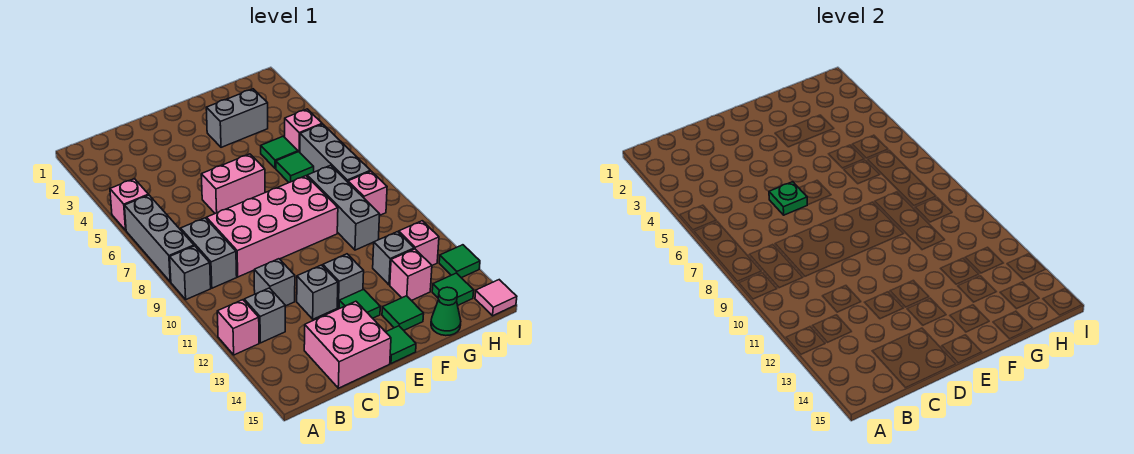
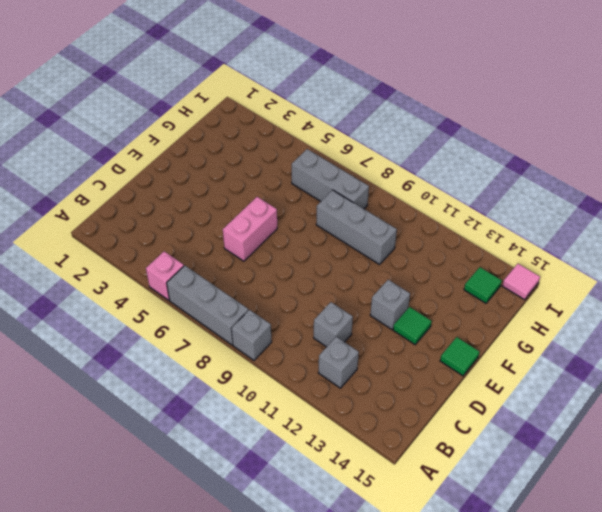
none -> pink brick A12 level 1
none -> grey brick B8:B9 level 1
none -> pink brick C8:F9 level 1
none -> pink brick C14:D15 level 1

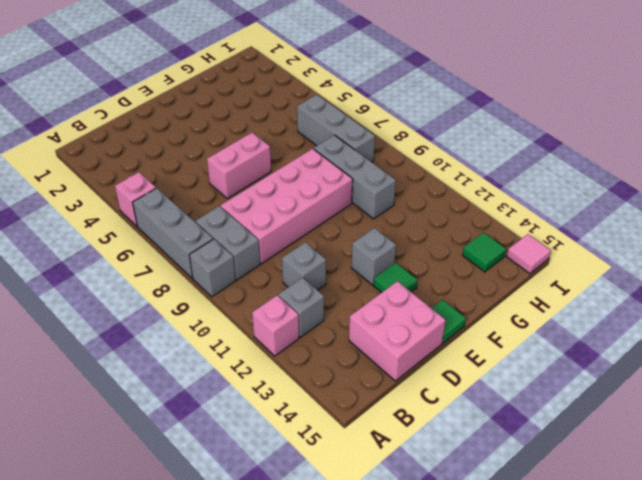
none -> grey brick D12 level 1
none -> grey brick F3:G3 level 1
none -> green tile F14 level 1
none -> green tile G5 level 1

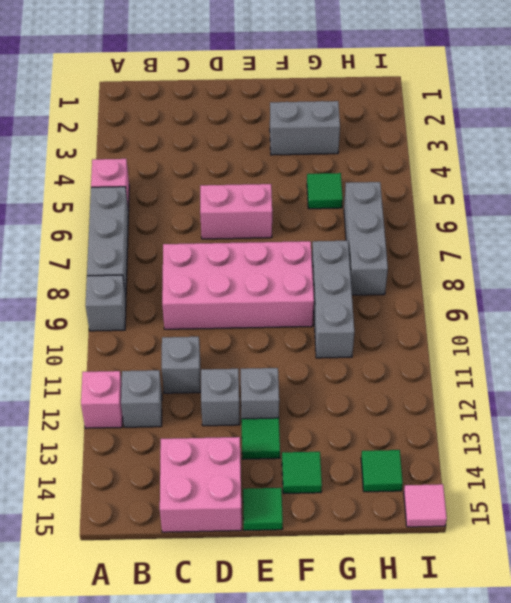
none -> grey brick B8:B9 level 1
none -> green tile G6 level 1
none -> grey brick G12 level 1
none -> pink brick G13 level 1

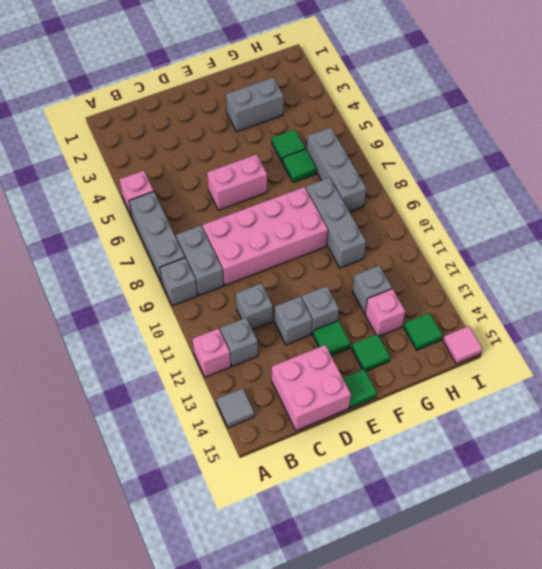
grey tile A14 level 1 -> none
none -> green cone G15 level 1
none -> pink brick H5 level 1
none -> pink brick H9 level 1
none -> pink brick H12 level 1

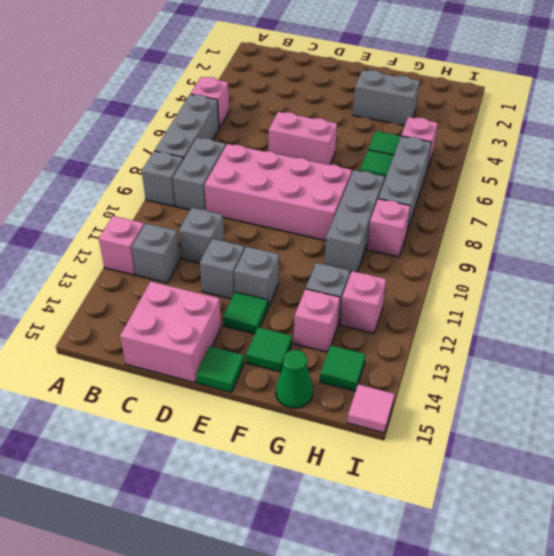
none -> green tile I13 level 1
none -> green plate D6 level 2

